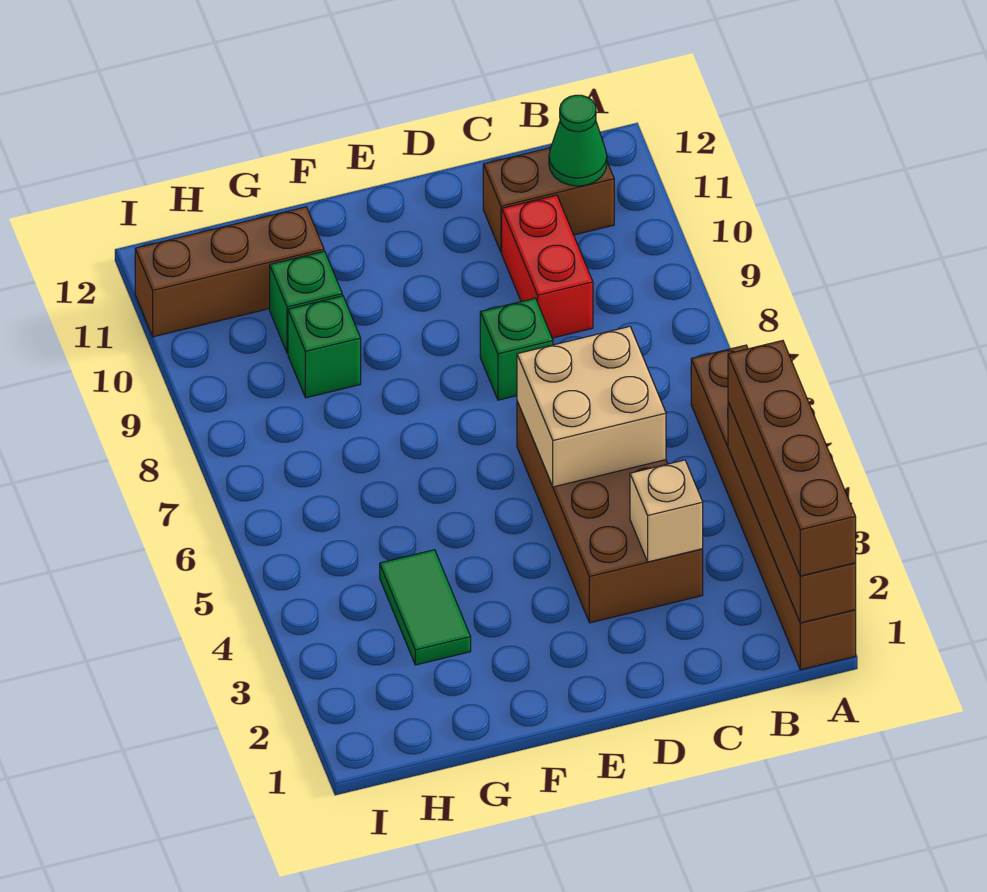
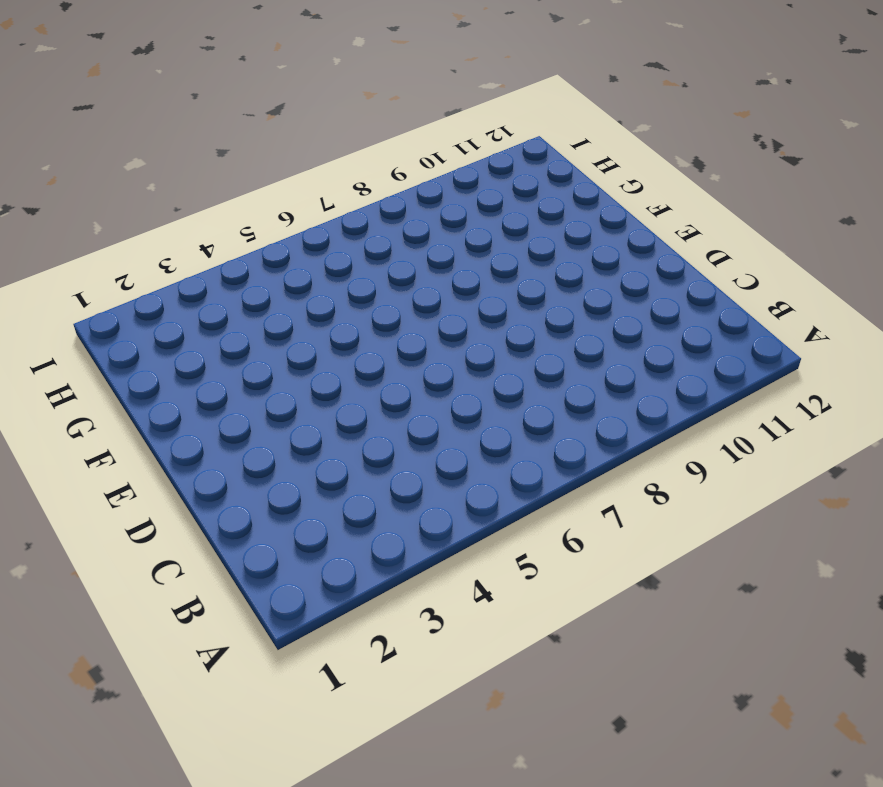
none -> brown brick A1:A6 level 1
none -> brown brick B11:C11 level 1
none -> brown brick C3:D6 level 1

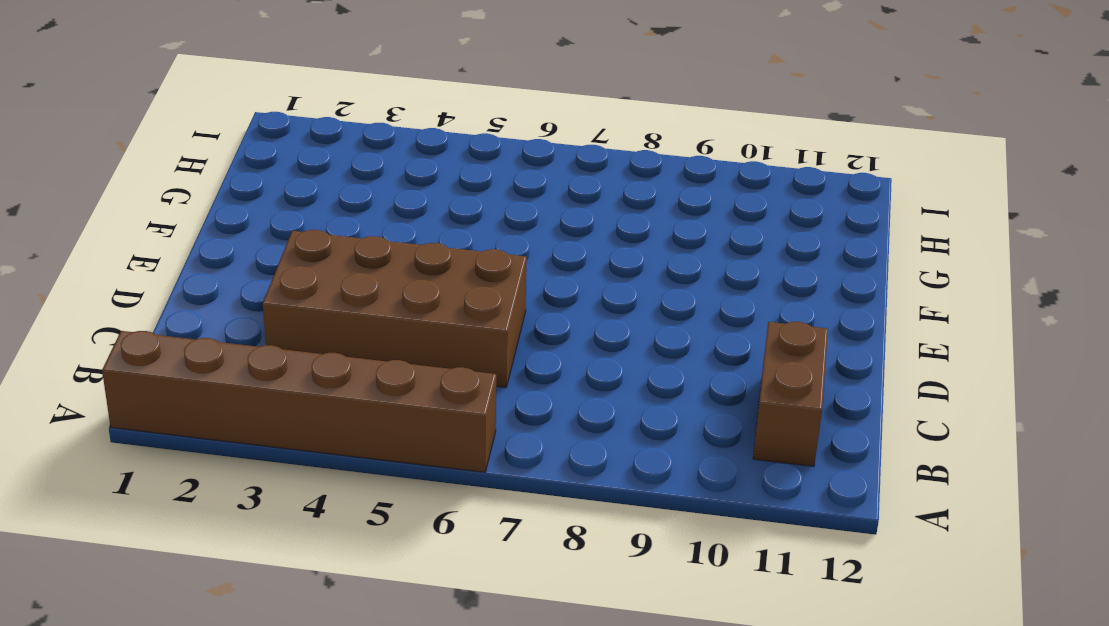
none -> red brick C9:C10 level 1
none -> green brick D8 level 1
none -> green tile G3:G4 level 1

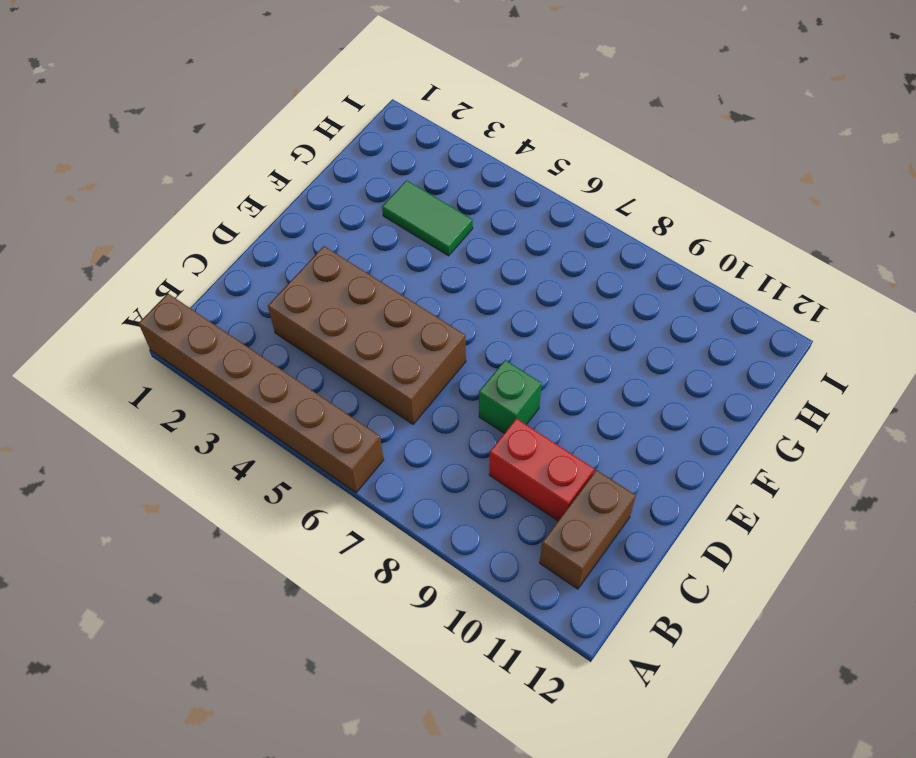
none -> green brick G9 level 1
none -> green brick G10 level 1
none -> brown brick G11:I11 level 1

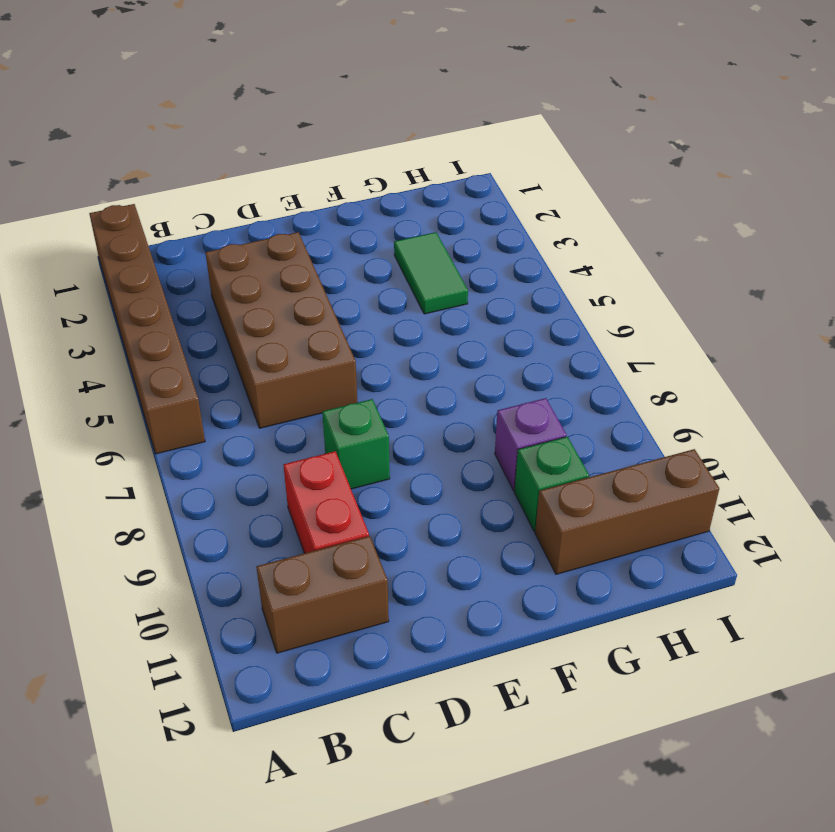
purple brick G9 level 1 -> green brick G9 level 1
none -> brown brick A1:A4 level 2
none -> green cone B11 level 2
none -> tan brick C3 level 2

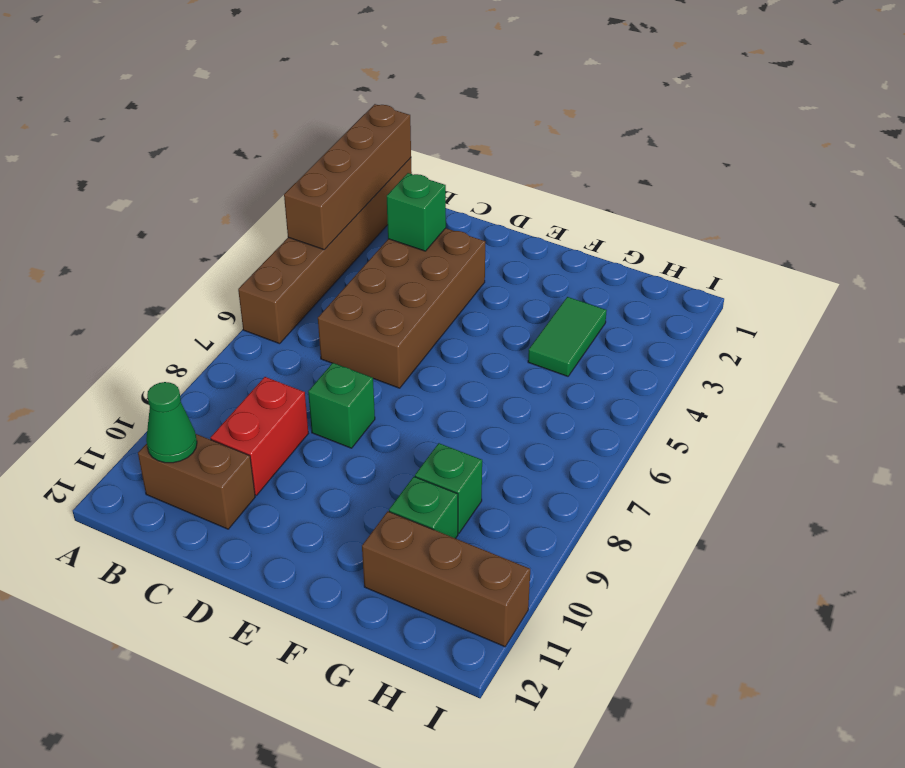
green brick C3 level 2 -> tan brick C3 level 2
none -> tan brick C5:D6 level 2
none -> brown brick A1:A4 level 3

